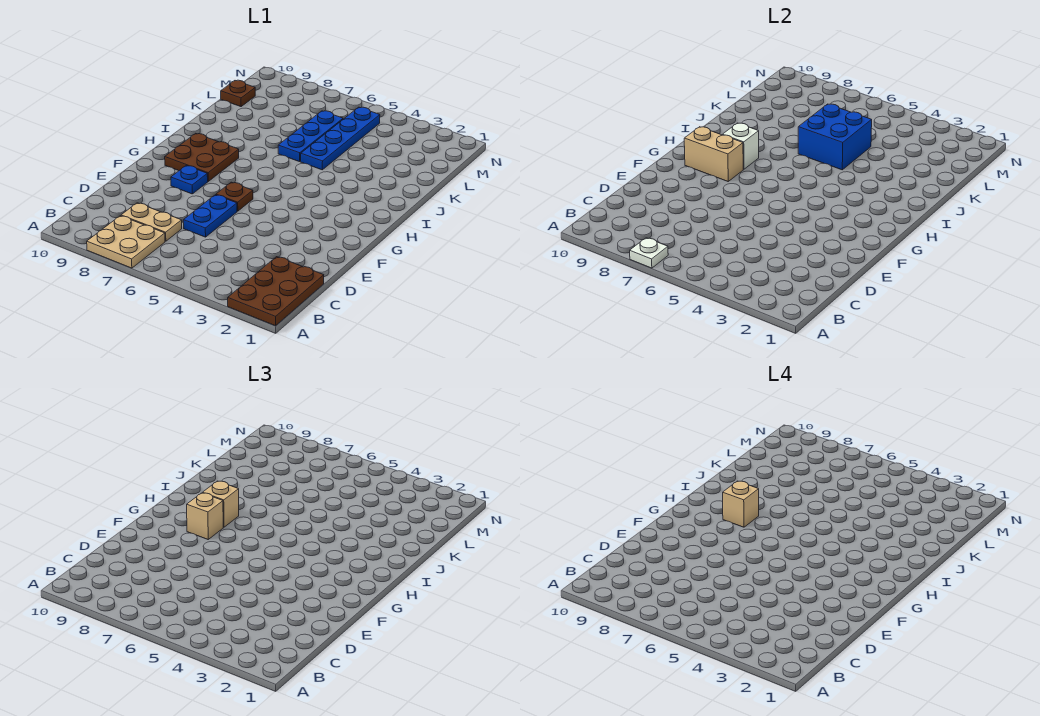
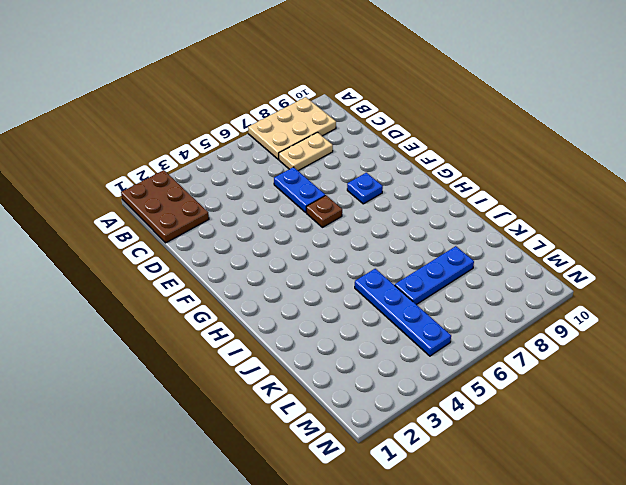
tan plate A7:B9 level 1 -> tan plate A7:B8 level 1
blue plate K6:K8 level 1 -> blue plate J6:L6 level 1
none -> brown plate G8:H9 level 1
none -> brown plate L10 level 1
none -> white plate A7 level 2

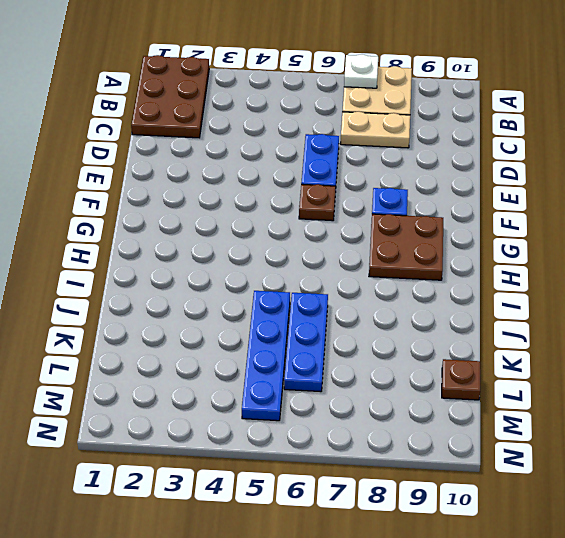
none -> tan brick G8:G9 level 2
none -> white brick H8 level 2
none -> blue brick J5:K6 level 2

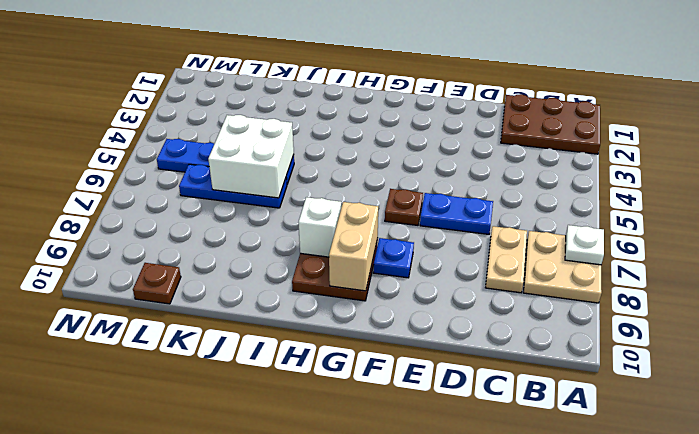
white brick J5:K6 level 2 -> blue brick J5:K6 level 2
none -> tan brick G8 level 3
none -> tan brick H8 level 3
none -> tan brick H8 level 4

